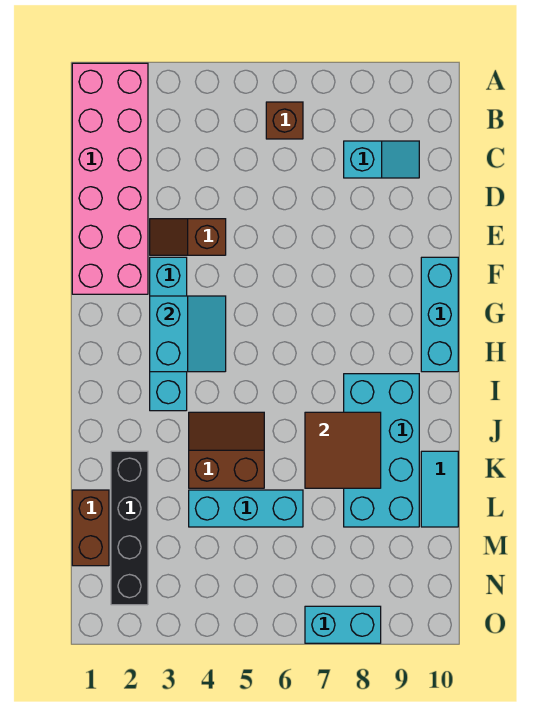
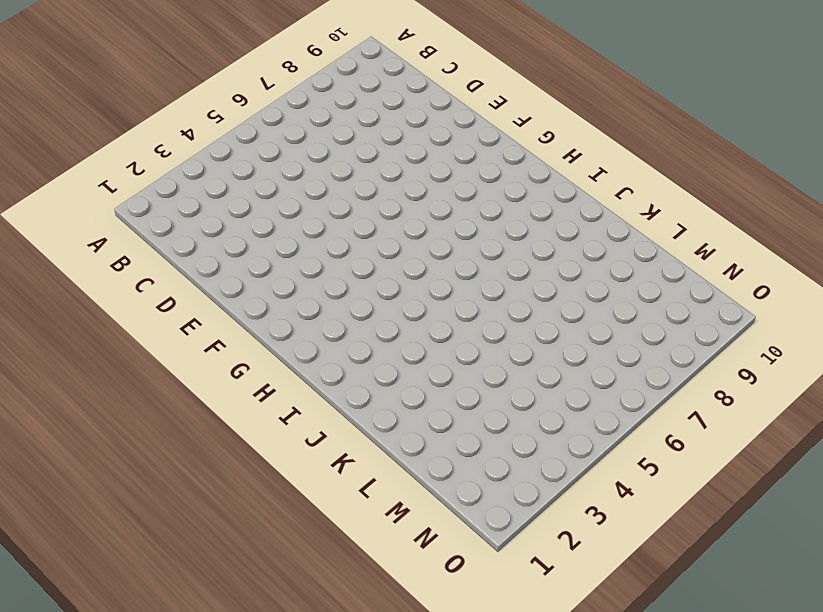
none -> pink brick A1:F2 level 1
none -> brown brick B6 level 1
none -> cyan slope C8:C9 level 1 top 8

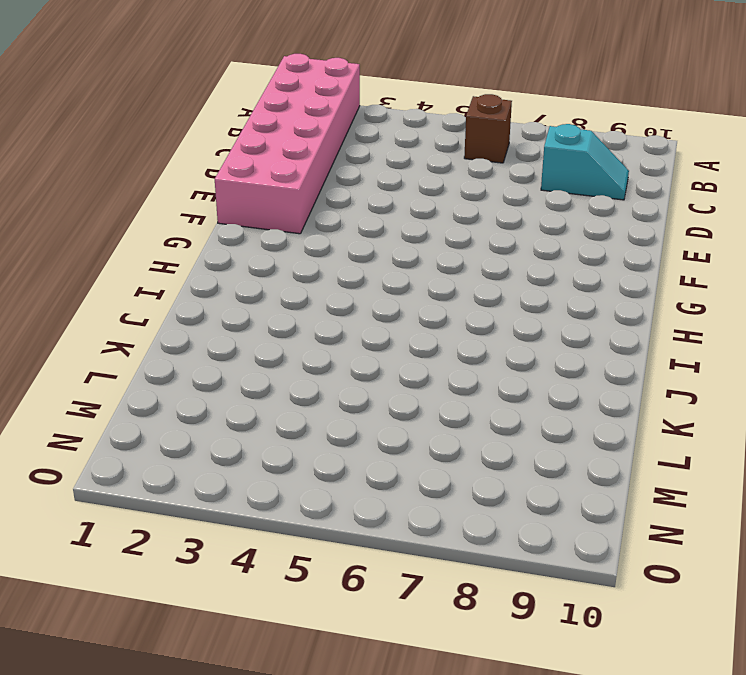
none -> brown slope E3:E4 level 1 top 4
none -> cyan brick F3:I3 level 1
none -> cyan brick F10:H10 level 1

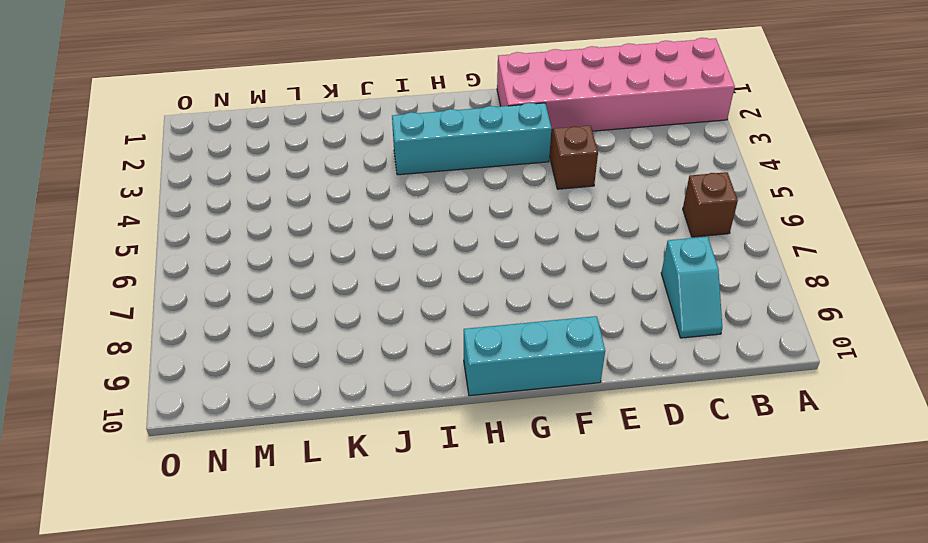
none -> cyan brick I8:L9 level 1
none -> brown slope J4:K5 level 1 top K
none -> black brick K2:N2 level 1

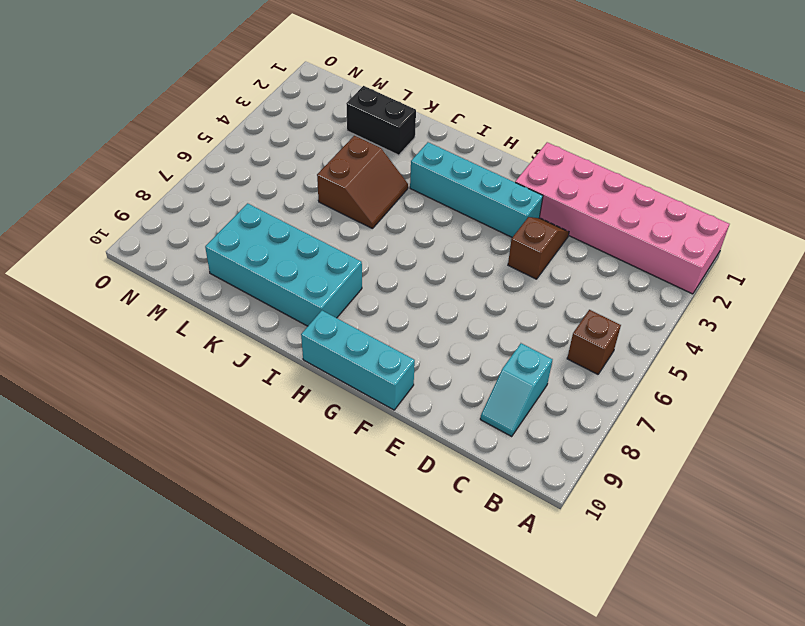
black brick K2:L2 level 1 -> black brick K2:N2 level 1
none -> cyan tile K10:L10 level 1
none -> brown brick L1:M1 level 1
none -> cyan brick L4:L6 level 1

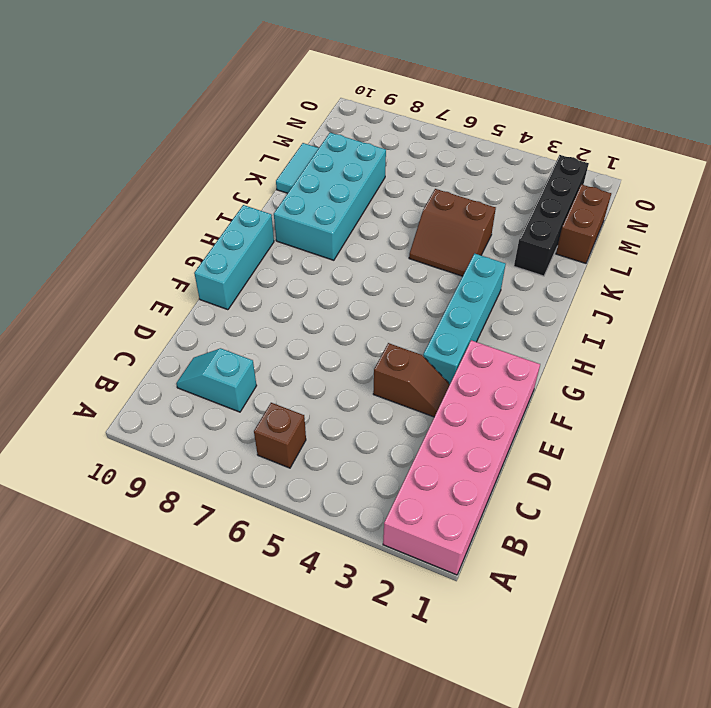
none -> cyan brick L4:L6 level 1
none -> cyan brick O7:O8 level 1
none -> cyan slope G3:H4 level 2 top 3

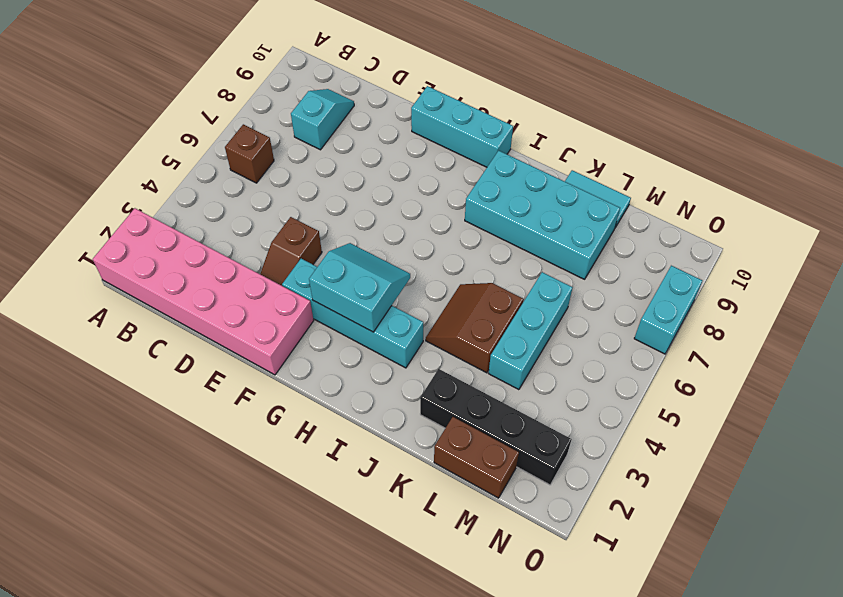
none -> brown tile J7:K8 level 2

